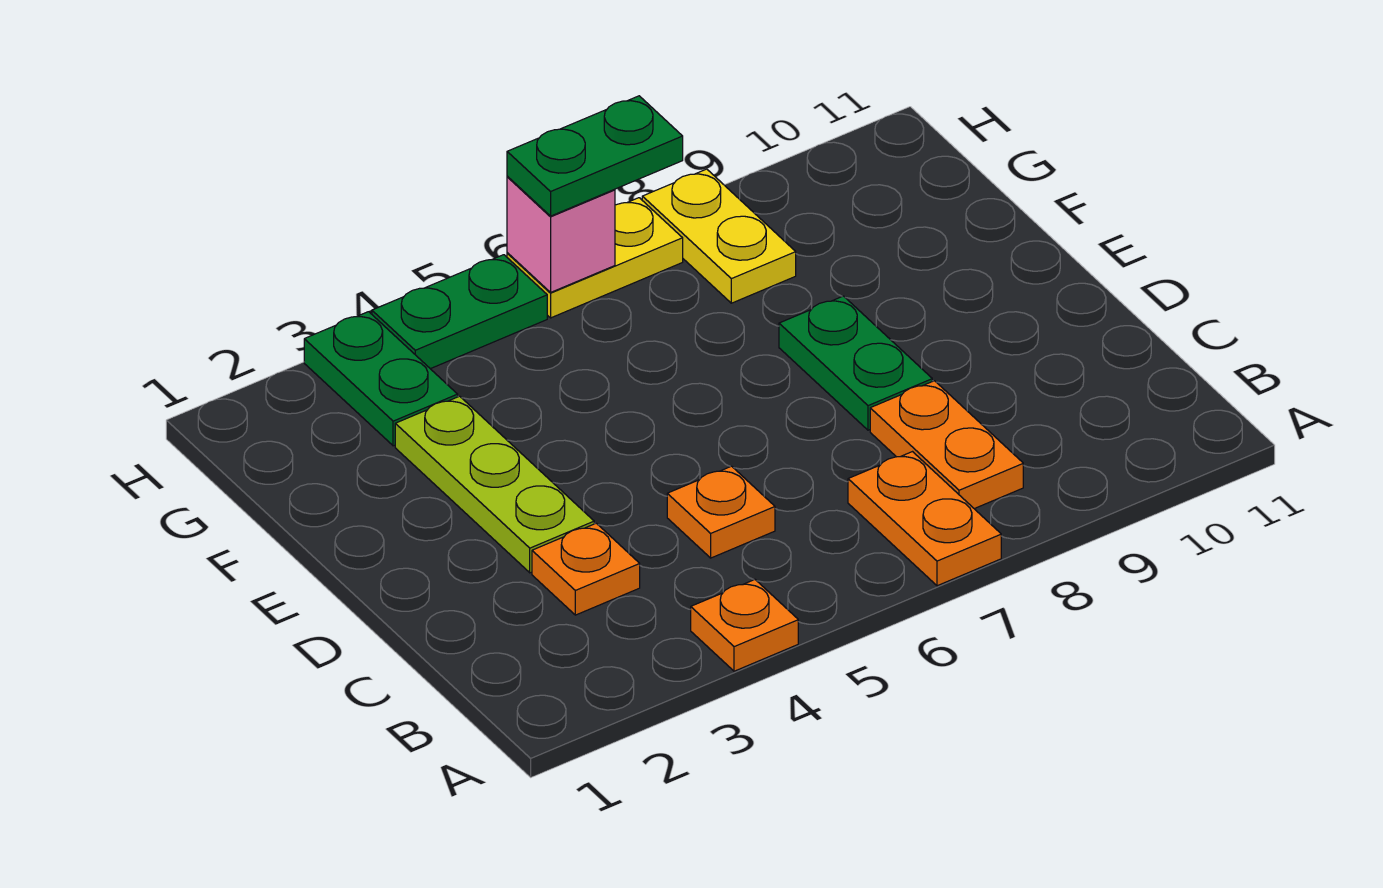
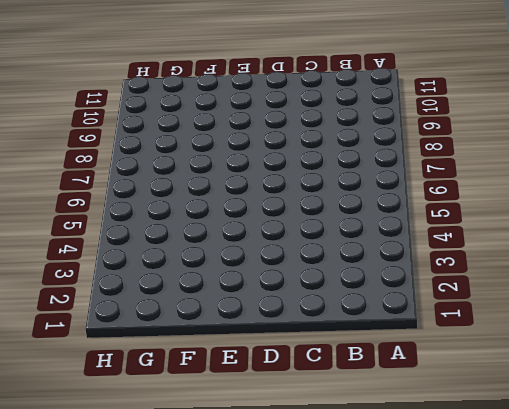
none -> orange plate A4 level 1
none -> orange plate A7:B7 level 1
none -> orange plate B8:C8 level 1

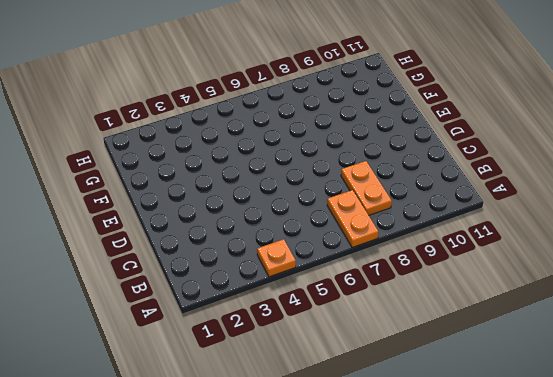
none -> orange plate C3 level 1
none -> orange plate C5 level 1
none -> lime plate D3:F3 level 1

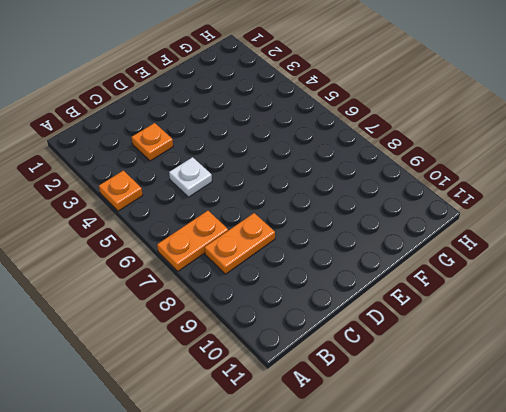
white plate C5 level 1 -> orange plate C5 level 1
none -> lime plate D3:F3 level 1
none -> green plate D8:E8 level 1
none -> green plate G3:H3 level 1

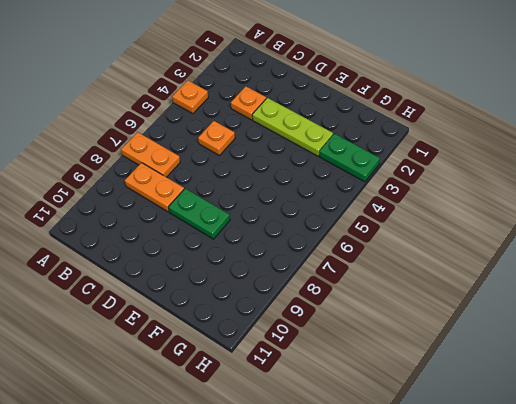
none -> yellow plate G8:H8 level 1
none -> green plate H4:H5 level 1
none -> yellow plate H6:H7 level 1

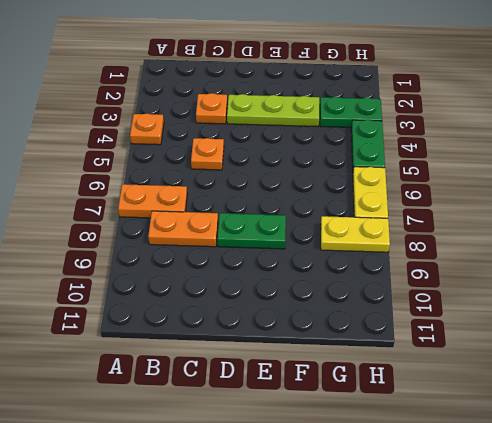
none -> pink brick H6 level 2
none -> green plate H6:H7 level 3

